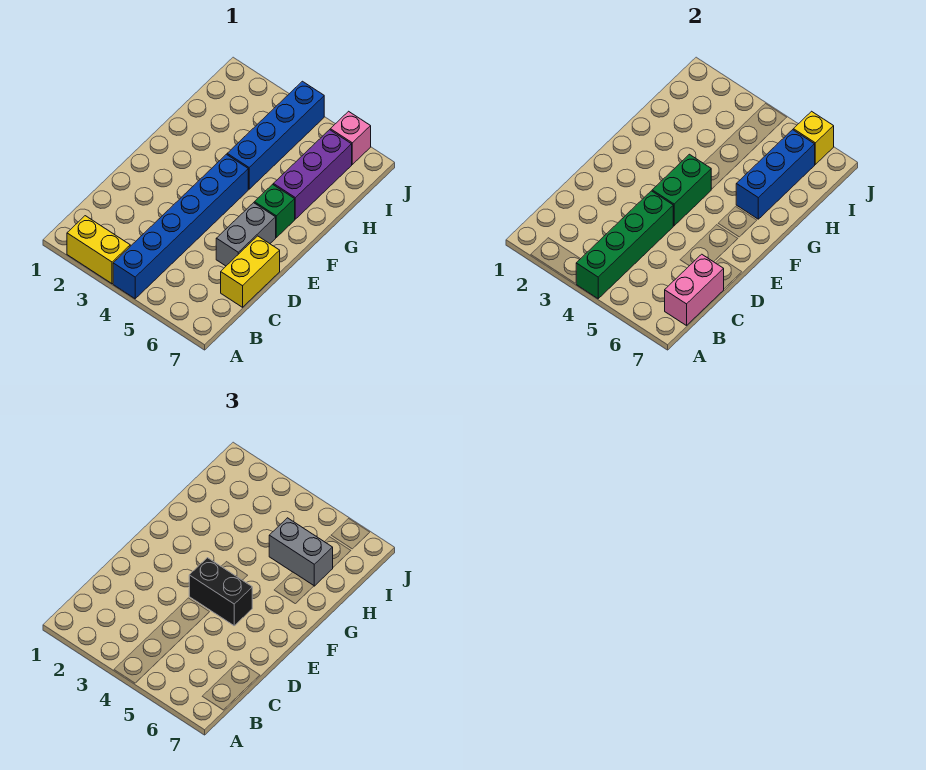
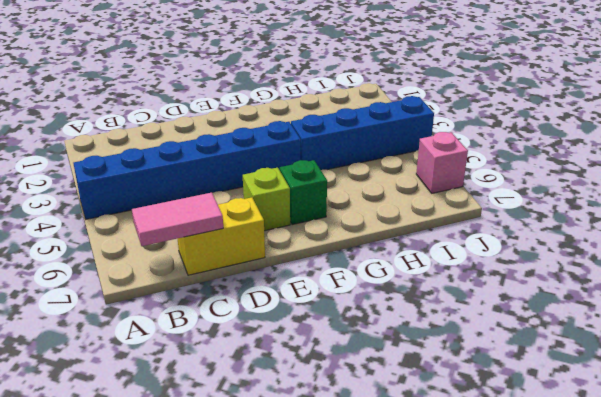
pink tile B7:C7 level 2 -> pink brick B7:C7 level 2
lime brick E6 level 1 -> grey brick D6:E6 level 1
none -> yellow brick A2:A3 level 1
none -> purple brick G6:I6 level 1
none -> green brick A4:D4 level 2

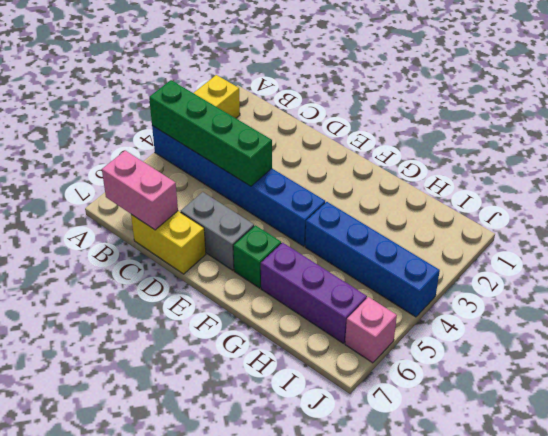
none -> green brick E4:F4 level 2
none -> blue brick G6:I6 level 2
none -> yellow brick J6 level 2

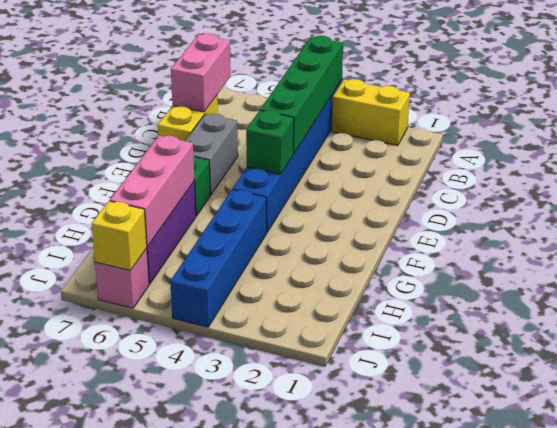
green brick E4 level 2 -> green brick E4:F4 level 2
pink brick G6:I6 level 2 -> blue brick G6:I6 level 2
none -> black brick E4:E5 level 3
none -> grey brick H5:H6 level 3

